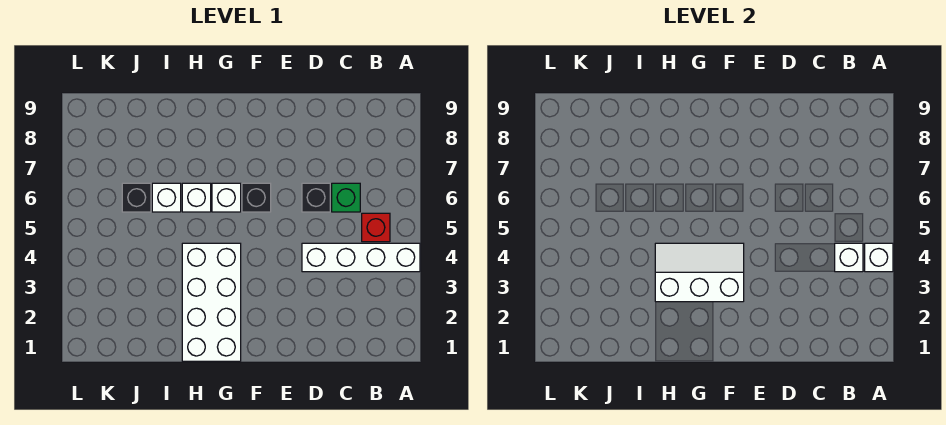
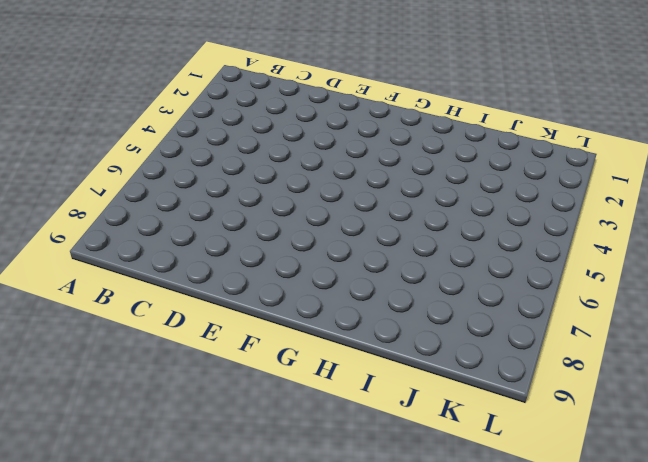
none -> white brick A4:D4 level 1
none -> red brick B5 level 1
none -> green brick C6 level 1

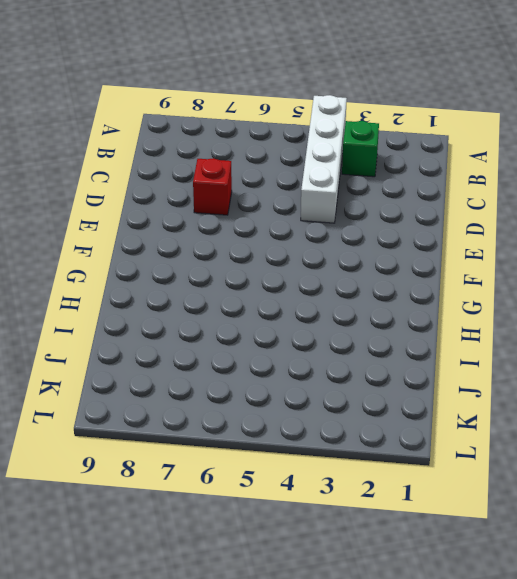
green brick B3 level 1 -> green brick C6 level 1
red brick D7 level 1 -> red brick B5 level 1
none -> black brick D6 level 1
none -> black brick F6 level 1
none -> white brick G1:H4 level 1

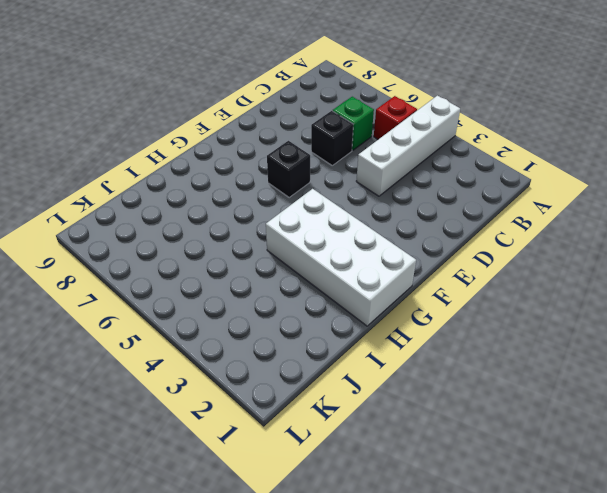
none -> white brick G6 level 1
none -> white brick H6 level 1
none -> white brick I6 level 1

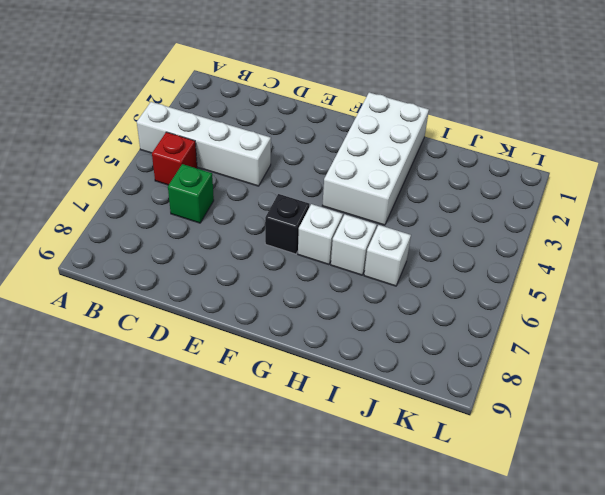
none -> black brick D6 level 1
none -> black brick J6 level 1
none -> white brick A4 level 2

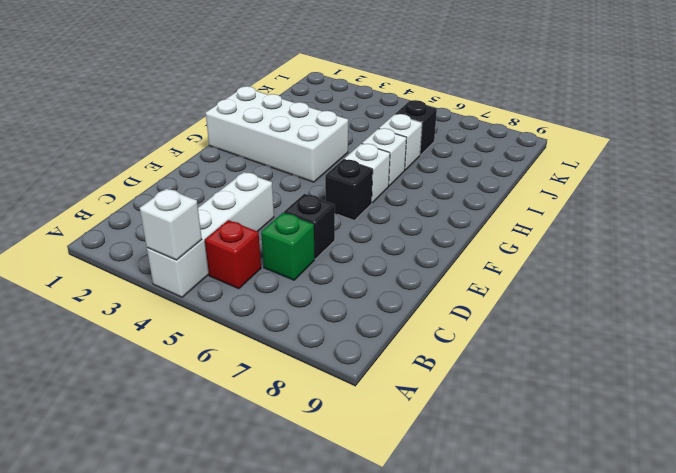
none -> white brick B4 level 2
none -> white slope F3:H4 level 2 top 3

